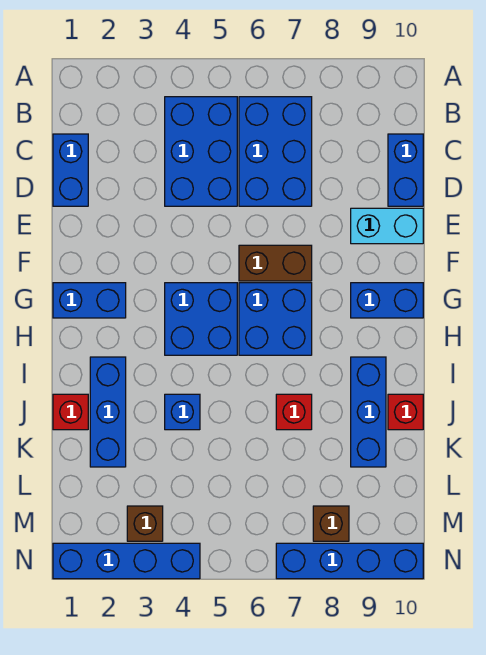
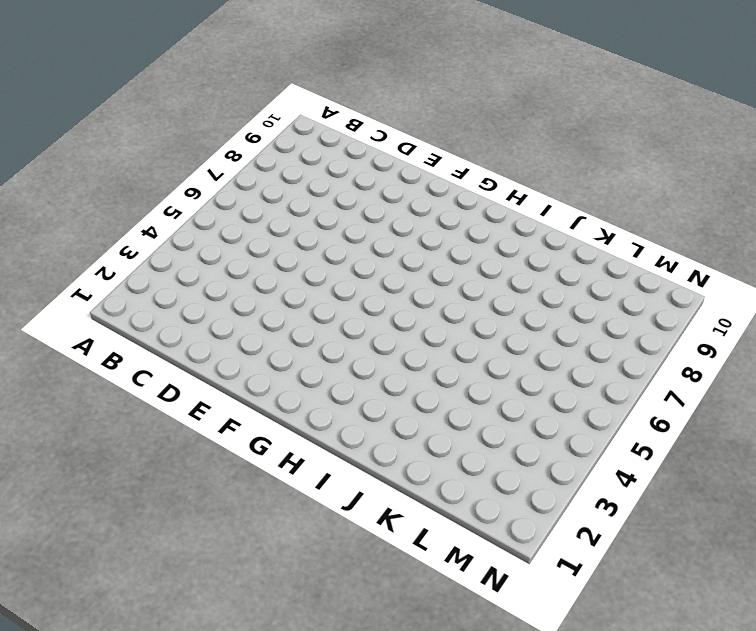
none -> blue brick B4:D5 level 1
none -> blue brick B6:D7 level 1
none -> blue brick C1:D1 level 1

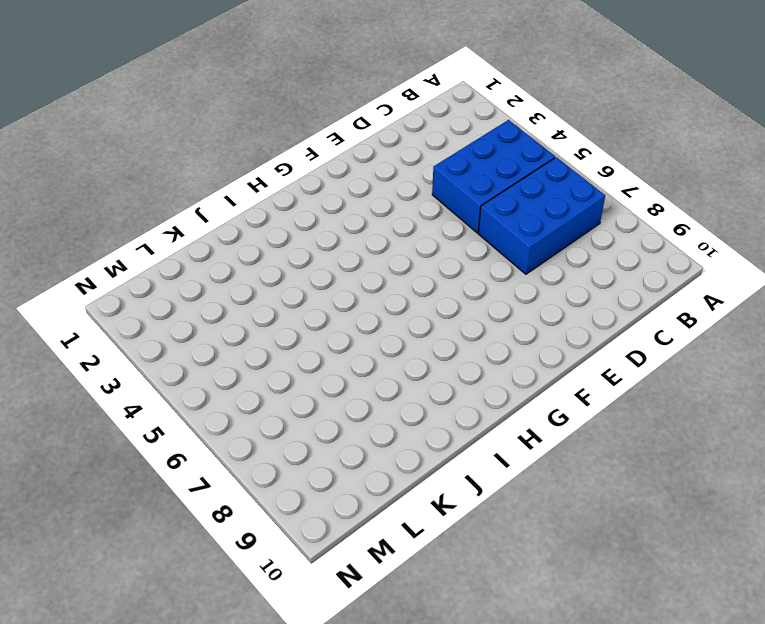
none -> blue brick C1:D1 level 1
none -> blue brick C10:D10 level 1
none -> cyan brick E9:E10 level 1

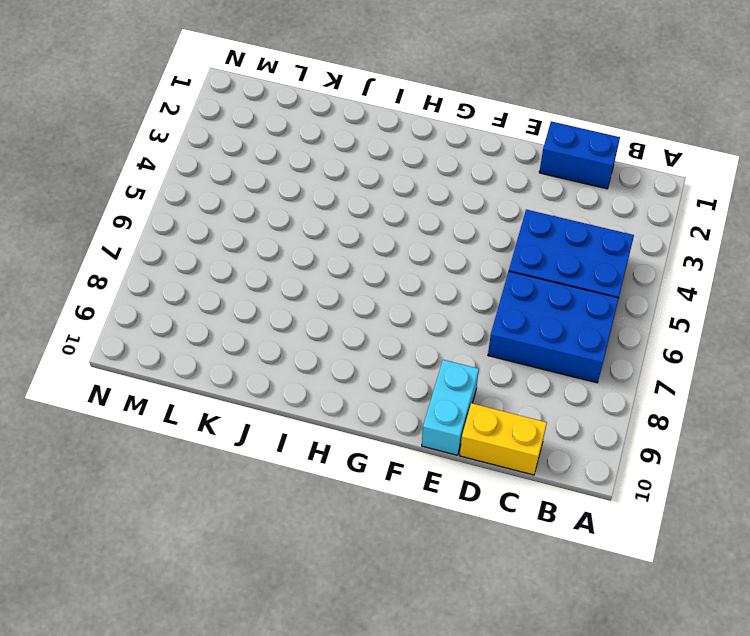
yellow brick C10:D10 level 1 -> blue brick C10:D10 level 1
none -> brown brick F6:F7 level 1
none -> blue brick G1:G2 level 1
none -> blue brick G4:H5 level 1

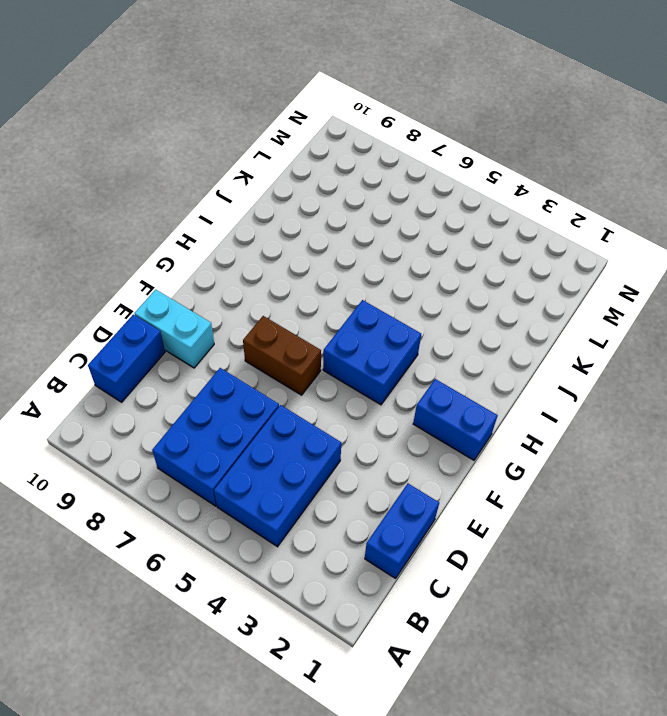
none -> blue brick G6:H7 level 1
none -> blue brick G9:G10 level 1
none -> blue brick I2:K2 level 1

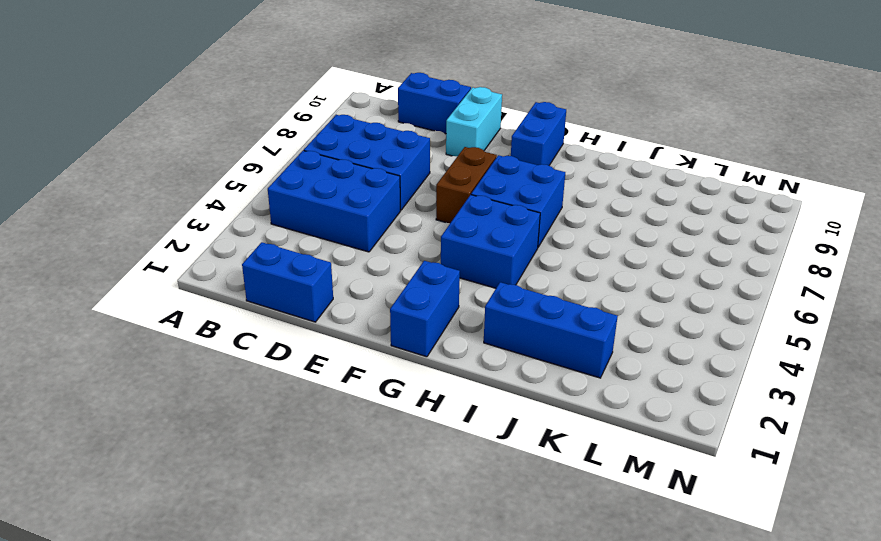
none -> blue brick I9:K9 level 1
none -> red brick J1 level 1
none -> blue brick J4 level 1

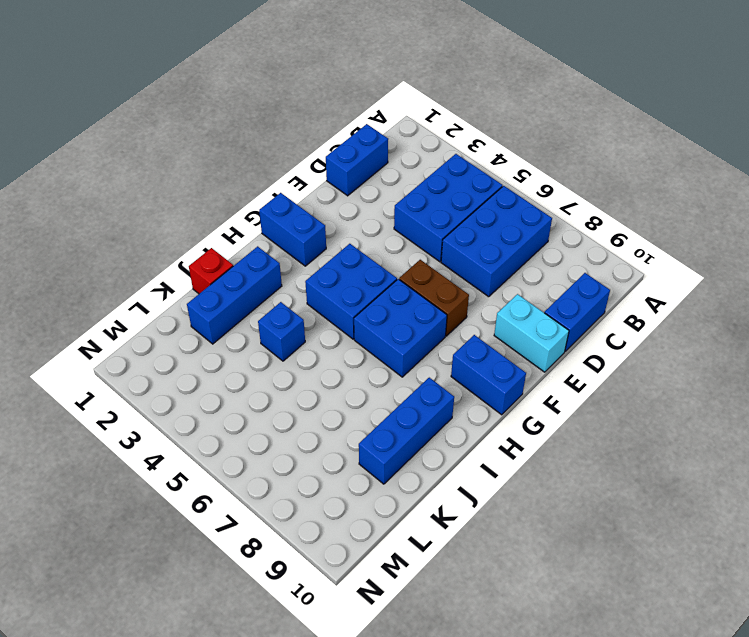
none -> red brick J7 level 1
none -> red brick J10 level 1
none -> brown brick M3 level 1

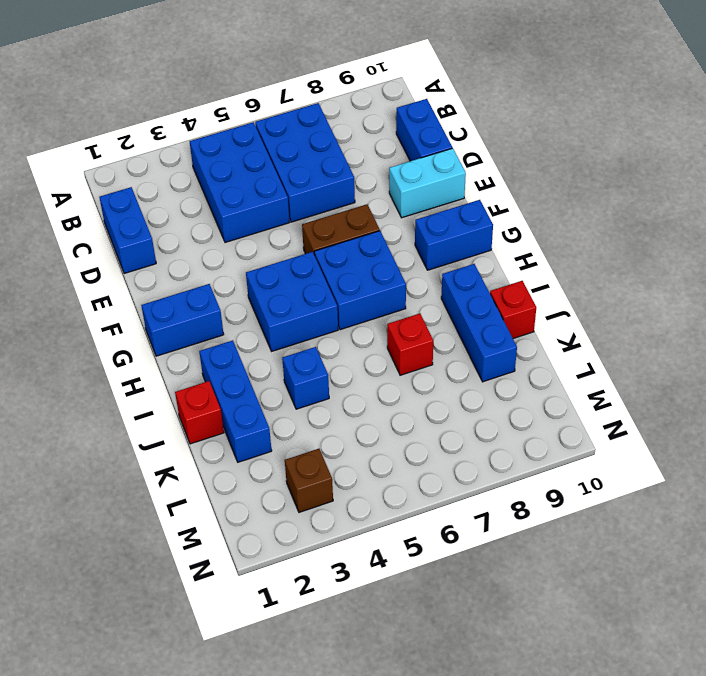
none -> brown brick M8 level 1
none -> blue brick N1:N4 level 1
none -> blue brick N7:N10 level 1

